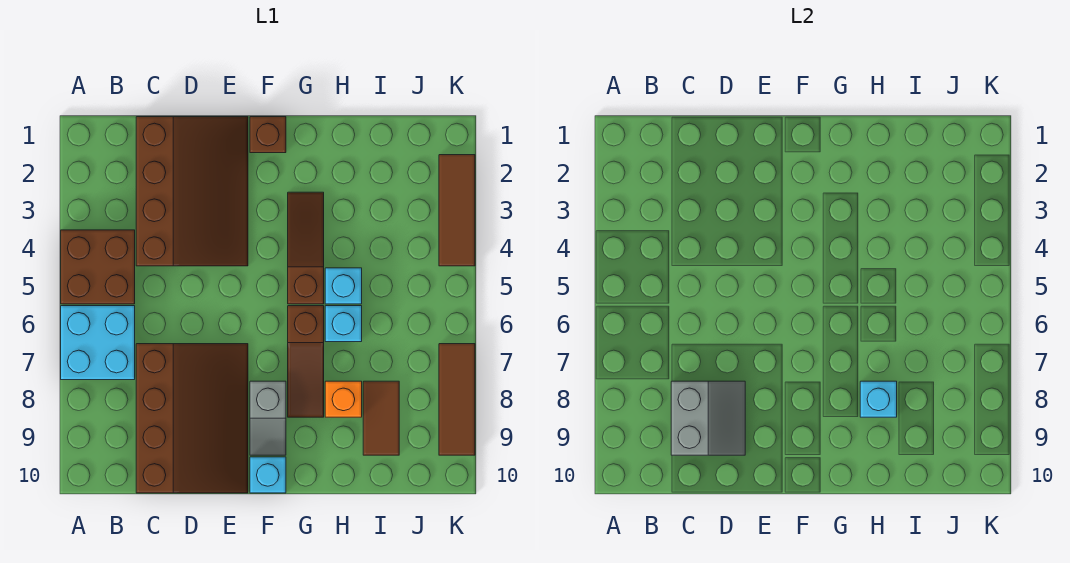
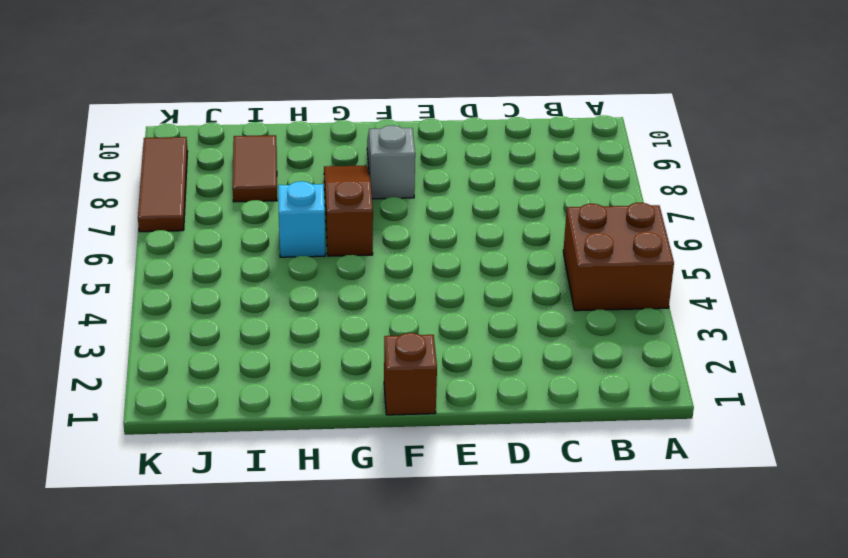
none -> cyan brick A6:B7 level 1
none -> brown slope C1:E4 level 1 top C
none -> brown slope C7:E10 level 1 top C

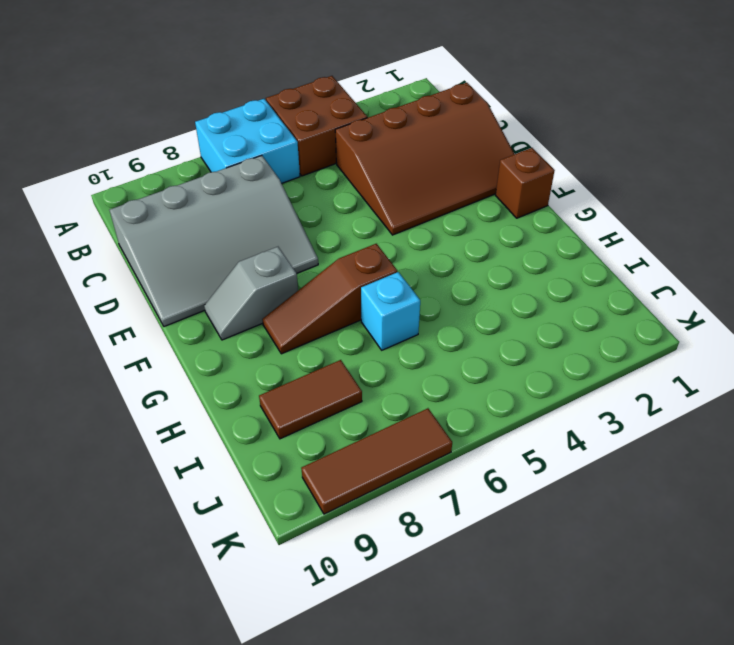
grey slope C7:E10 level 1 top C -> brown slope C7:E10 level 1 top C
none -> cyan brick F10 level 1
none -> brown slope G3:G5 level 1 top 5
none -> cyan brick H5 level 1

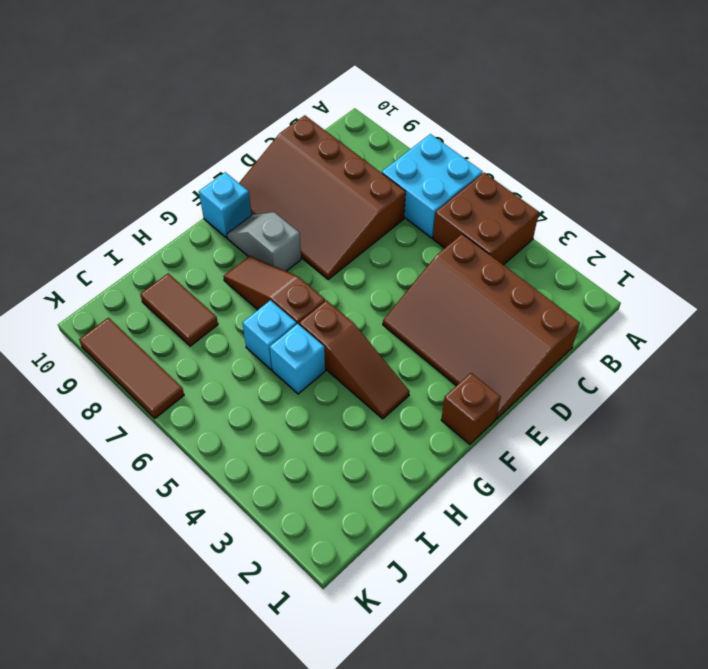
none -> orange brick H8 level 1
none -> brown tile K2:K4 level 1
none -> grey slope C8:D9 level 2 top C

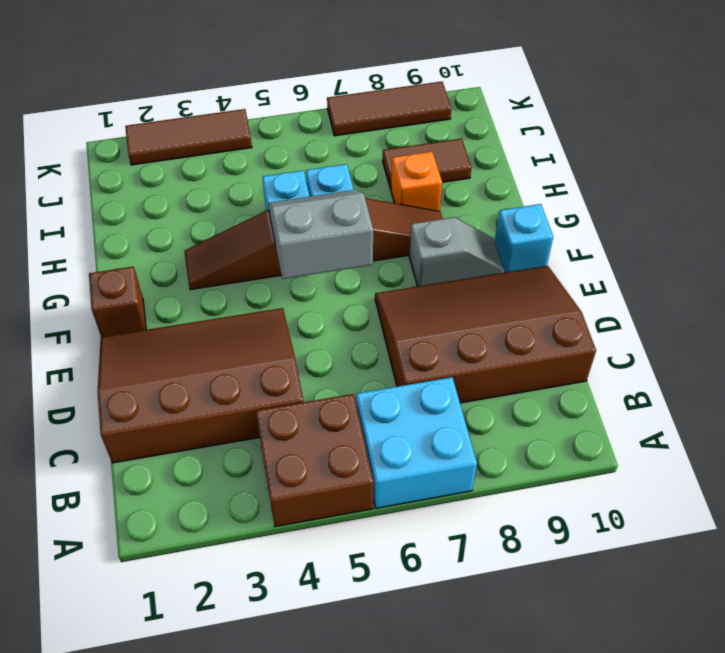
grey slope F5:G6 level 2 top F -> grey slope C8:D9 level 2 top C
none -> cyan brick H8 level 2

